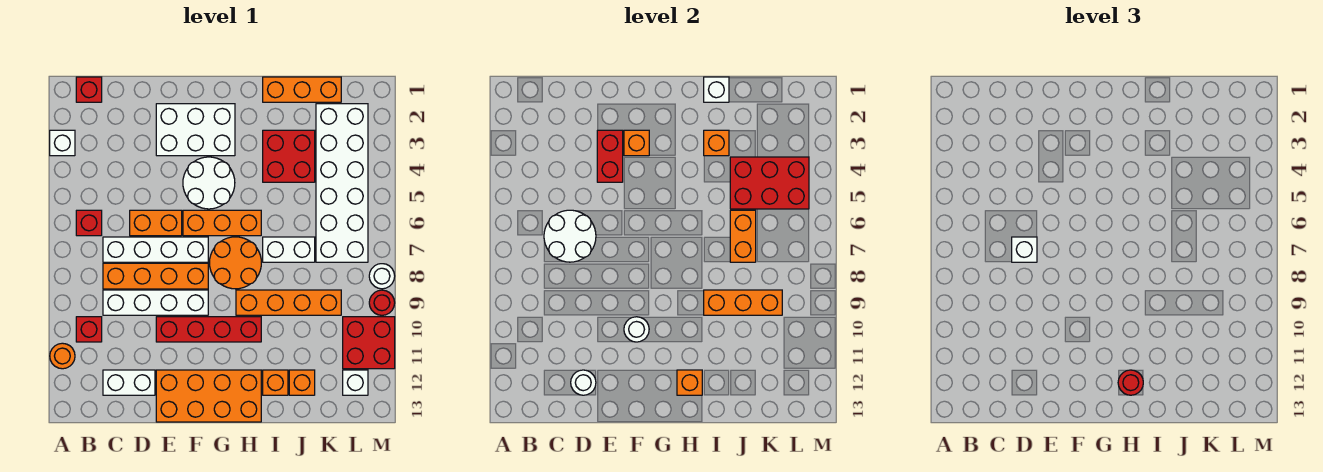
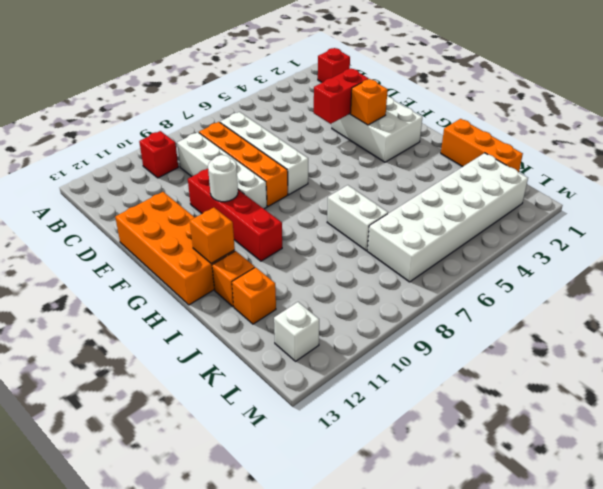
none -> white brick A3 level 1
none -> orange round brick A11 level 1
none -> red brick B6 level 1
none -> white brick C12:D12 level 1

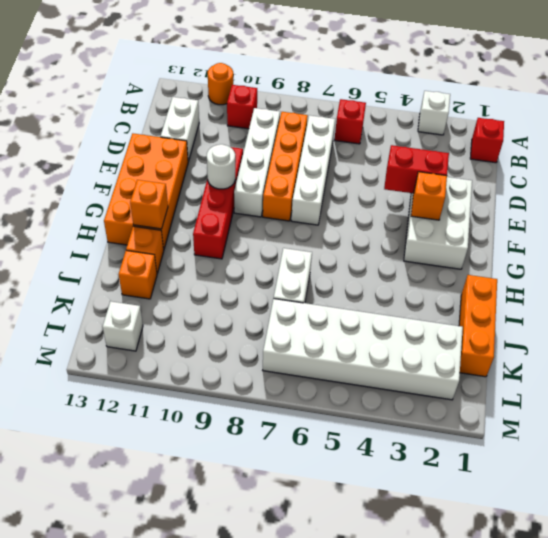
none -> orange brick D6:E6 level 1
none -> white round brick F4:G5 level 1
none -> orange brick F6:H6 level 1
none -> orange round brick G7:H8 level 1

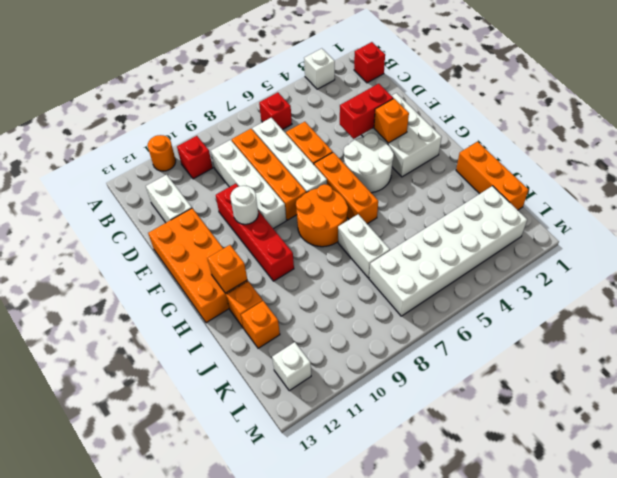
none -> orange brick H9:K9 level 1
none -> red brick I3:J4 level 1
none -> red brick L10:M11 level 1
none -> white round brick M8 level 1

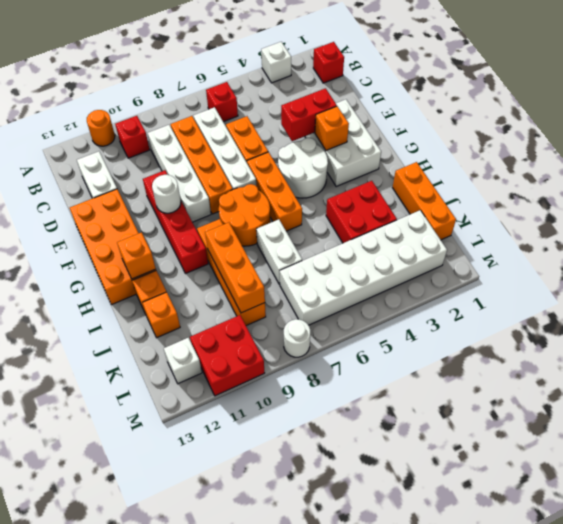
none -> red round brick M9 level 1
none -> white round brick C6:D7 level 2
none -> white round brick D12 level 2
none -> white brick I1 level 2

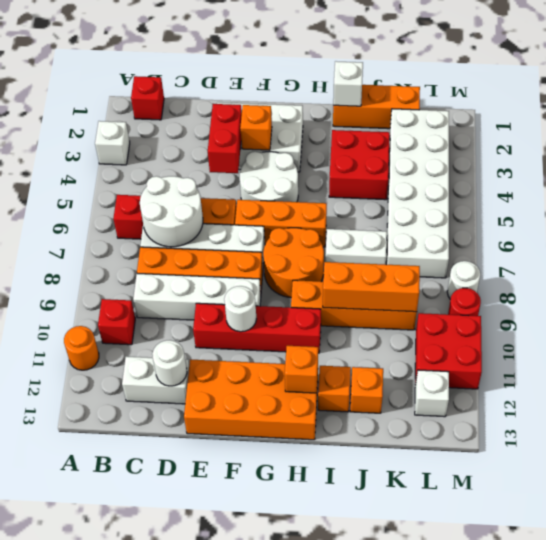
none -> orange brick I3 level 2
none -> red brick J4:L5 level 2
none -> orange brick J6:J7 level 2
none -> white brick D7 level 3

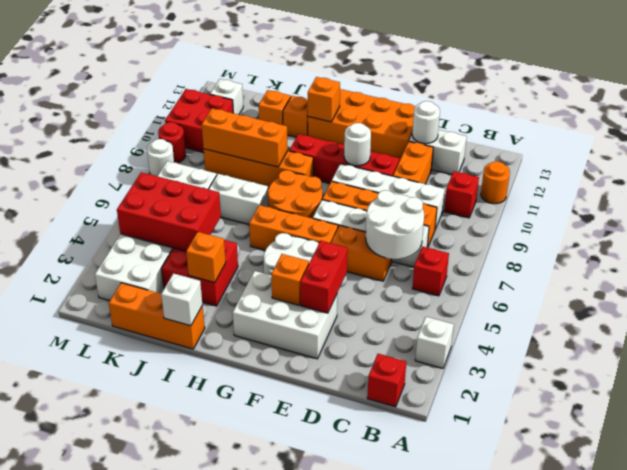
orange brick D10:D11 level 1 -> orange brick J6:J7 level 2
none -> white brick D7 level 3
none -> red round brick H12 level 3

